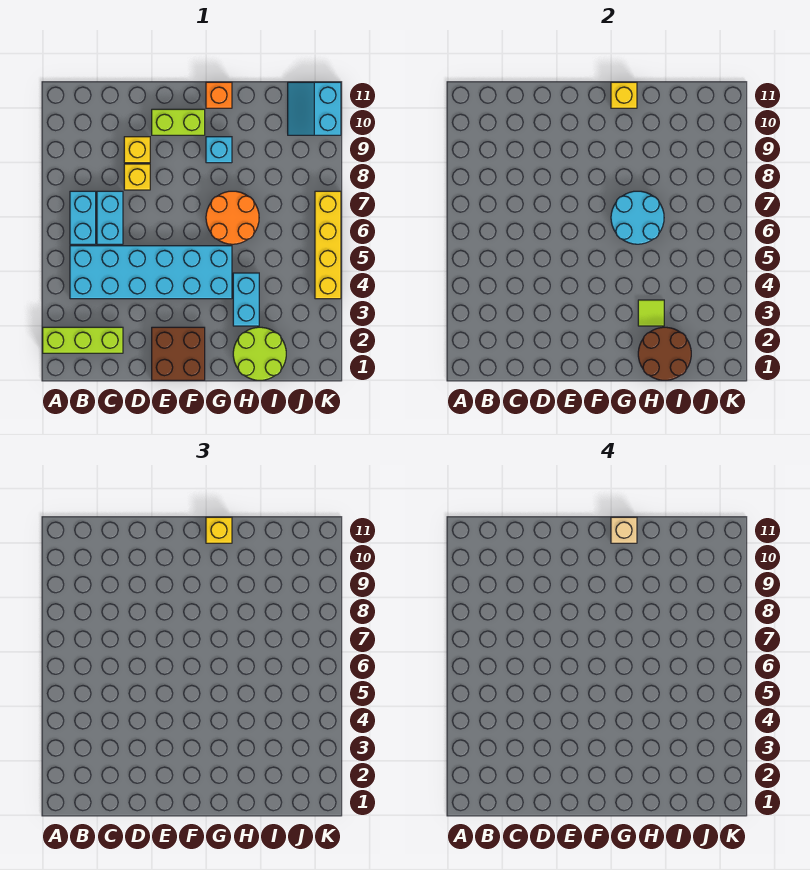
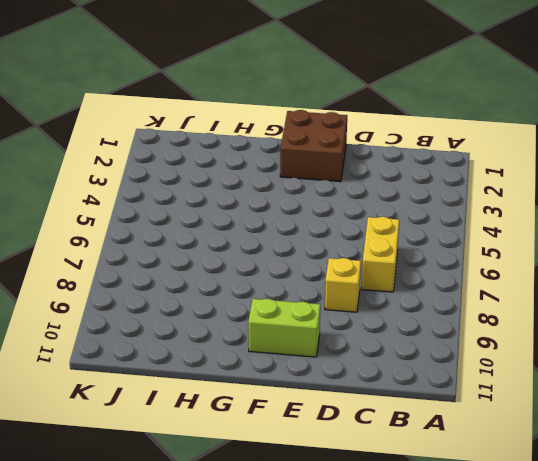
yellow brick C6:C7 level 1 -> cyan brick C6:C7 level 1
none -> lime brick A2:C2 level 1
none -> cyan brick B4:G5 level 1
none -> cyan brick B6:B7 level 1

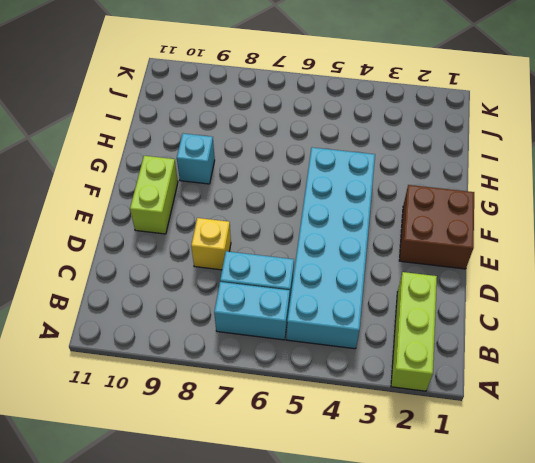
none -> yellow brick D9 level 1
none -> orange round brick G6:H7 level 1
none -> orange brick G11 level 1

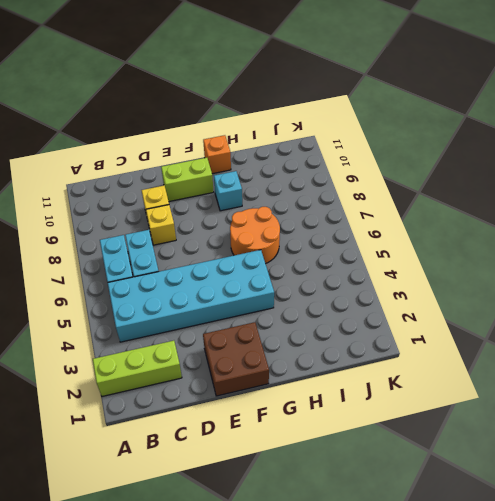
none -> lime round brick H1:I2 level 1
none -> cyan brick H3:H4 level 1
none -> cyan slope J10:K11 level 1 top K

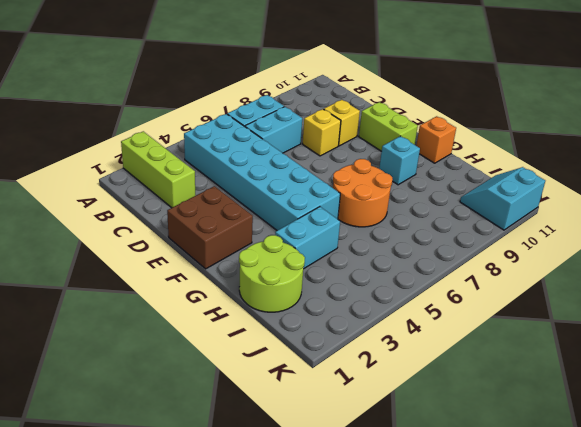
none -> yellow brick K4:K7 level 1
none -> cyan round brick G6:H7 level 2
none -> yellow brick G11 level 2

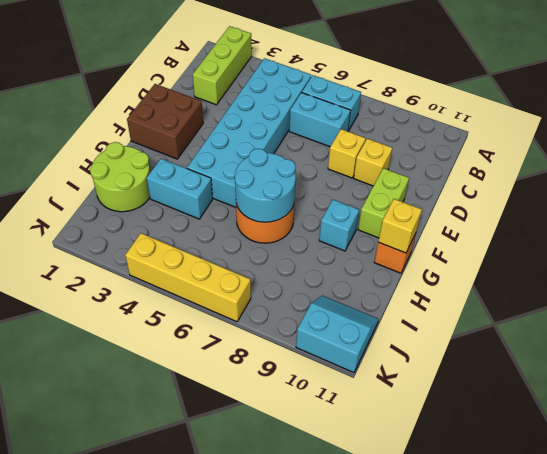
none -> brown round brick H1:I2 level 2
none -> lime tile H3 level 2
none -> yellow brick G11 level 3

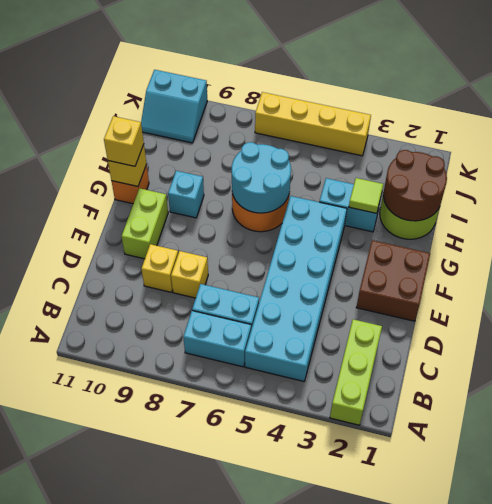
none -> tan brick G11 level 4

